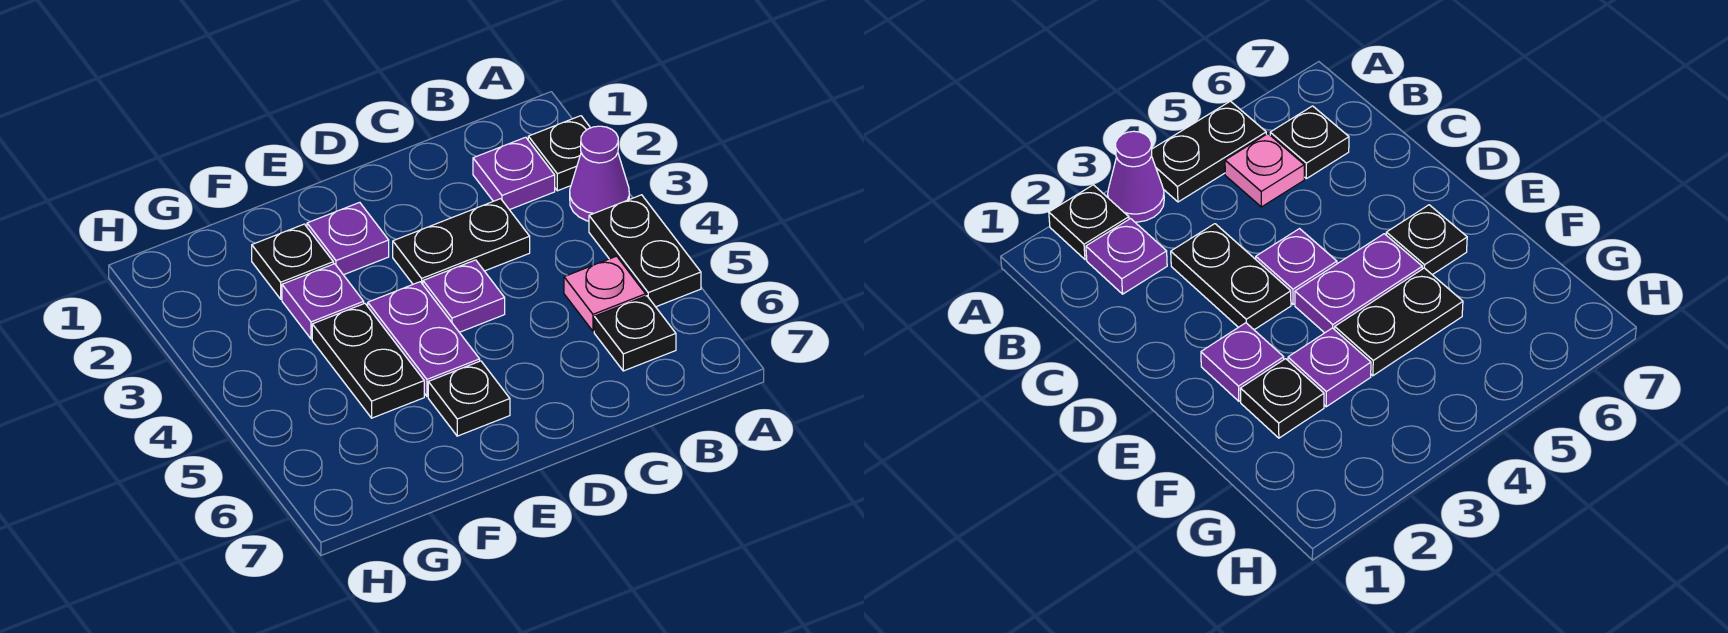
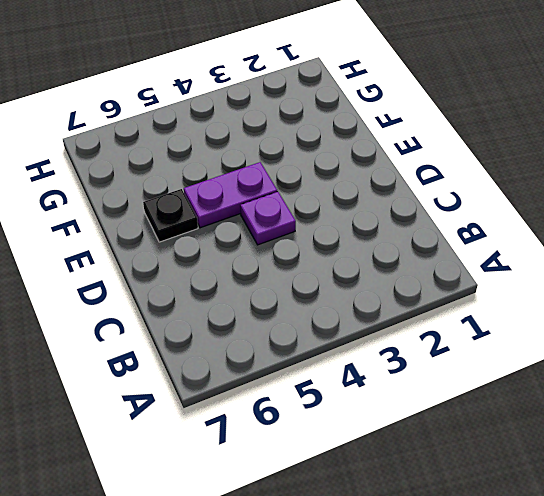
none -> black plate A2 level 1
none -> purple cone A3 level 1
none -> black plate A4:A5 level 1

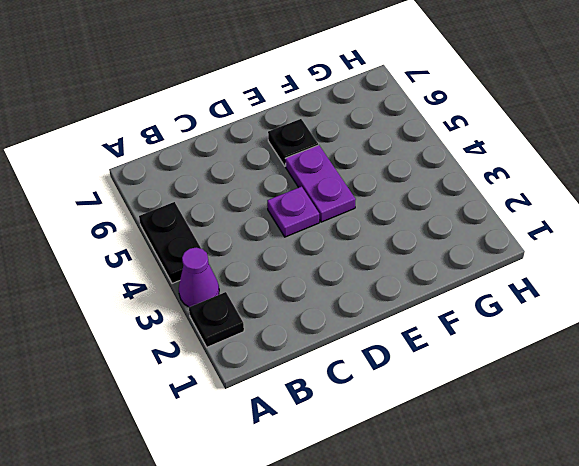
none -> purple plate B2 level 1
none -> pink plate B5 level 1
none -> black plate B6 level 1

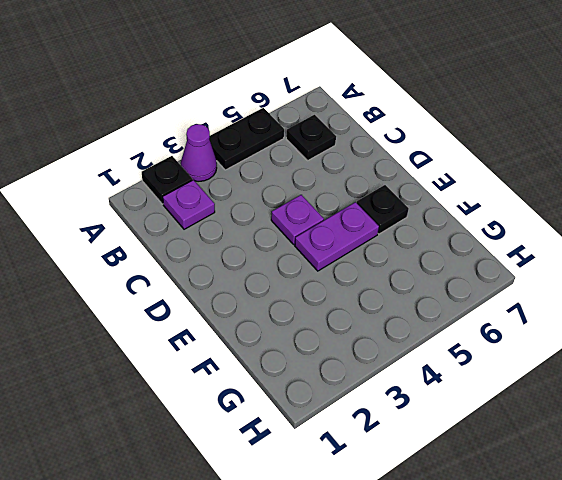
none -> pink plate B5 level 1
none -> black plate C3:D3 level 1
none -> purple plate E2 level 1

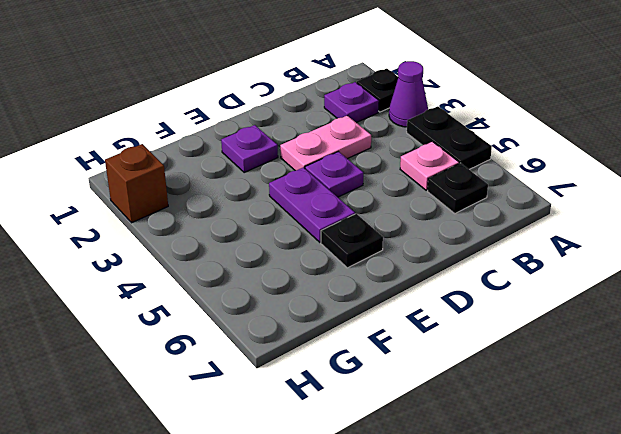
pink plate C3:D3 level 1 -> black plate C3:D3 level 1
brown brick H2 level 1 -> none
none -> black plate F2 level 1
none -> purple plate F3 level 1
none -> black plate F4:F5 level 1

